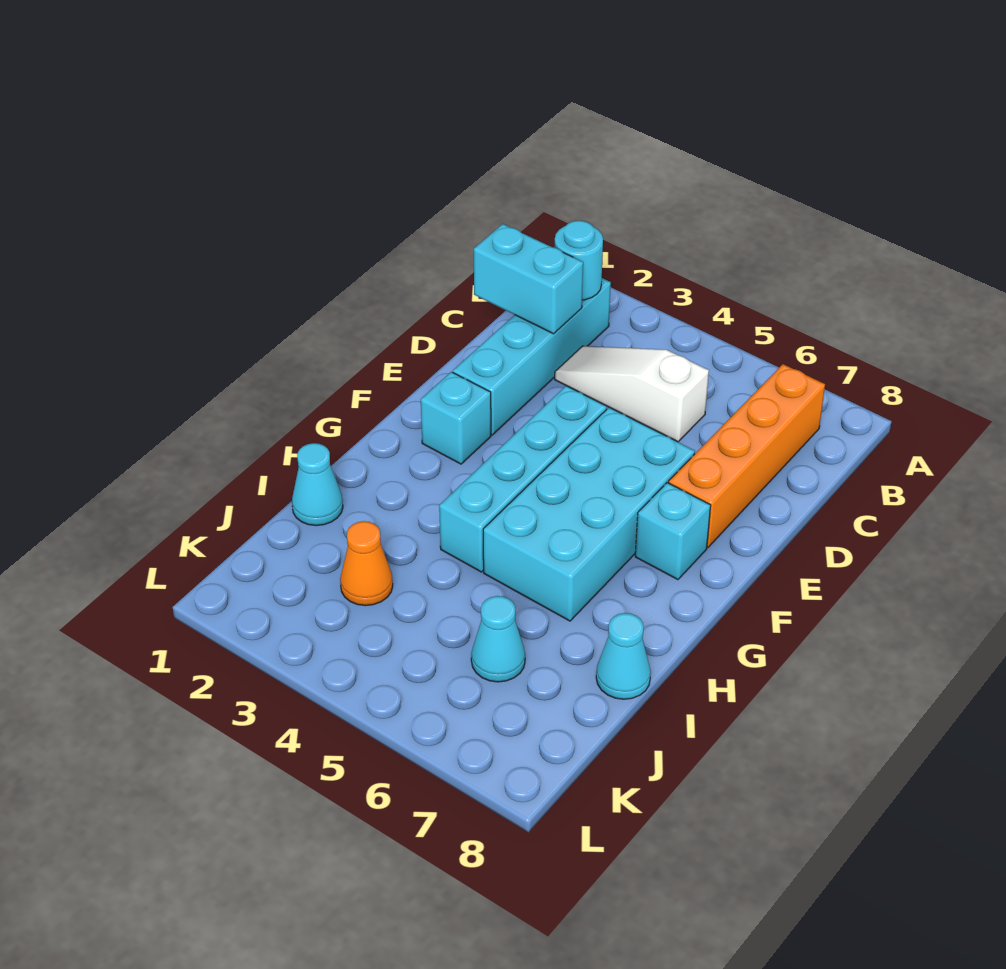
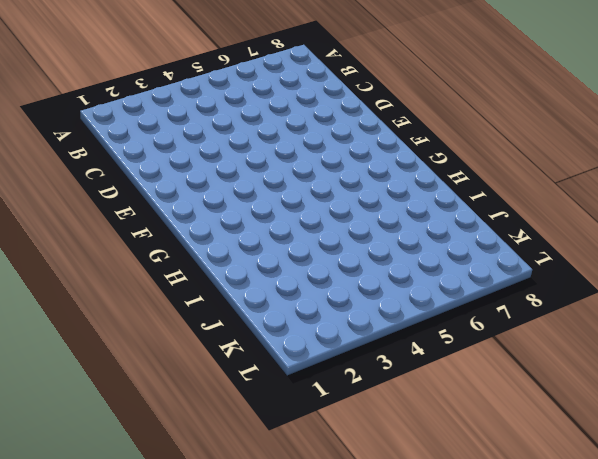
none -> cyan brick B2:E2 level 1
none -> orange brick B7:E7 level 1
none -> white slope C3:C5 level 1 top 5

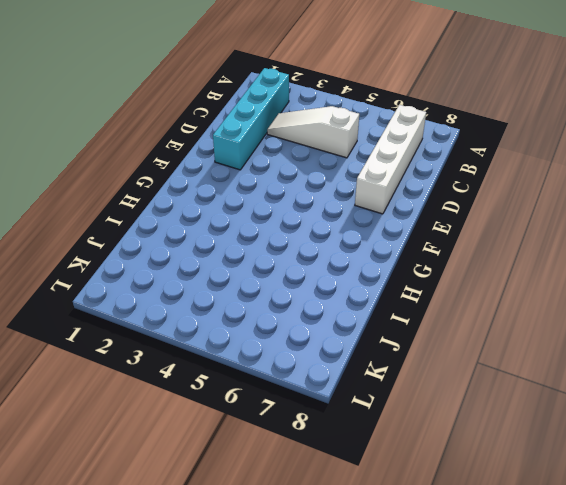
white brick B7:E7 level 1 -> orange brick B7:E7 level 1
none -> cyan brick E4:H4 level 1
none -> cyan brick E5:H6 level 1
none -> cyan brick F2 level 1

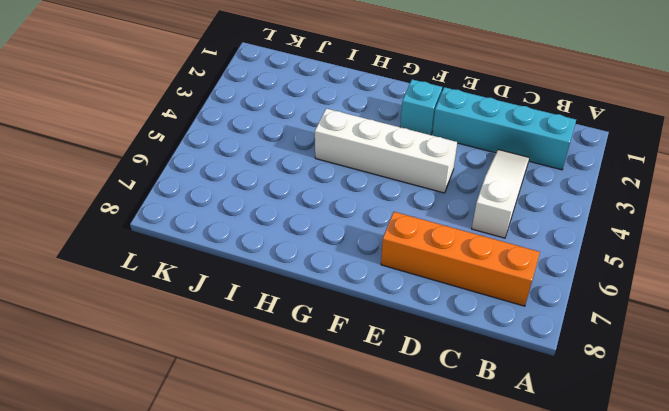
white brick E4:H4 level 1 -> cyan brick E4:H4 level 1
none -> cyan brick E5:H6 level 1
none -> cyan brick F7 level 1
none -> cyan cone I1 level 1

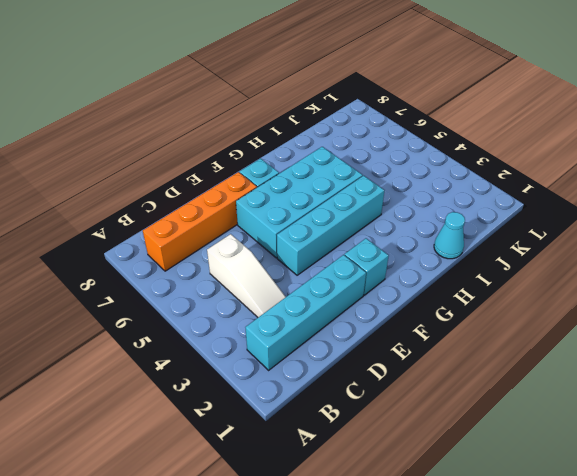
none -> cyan cone I8 level 1
none -> orange cone J3 level 1
none -> cyan cone J6 level 1

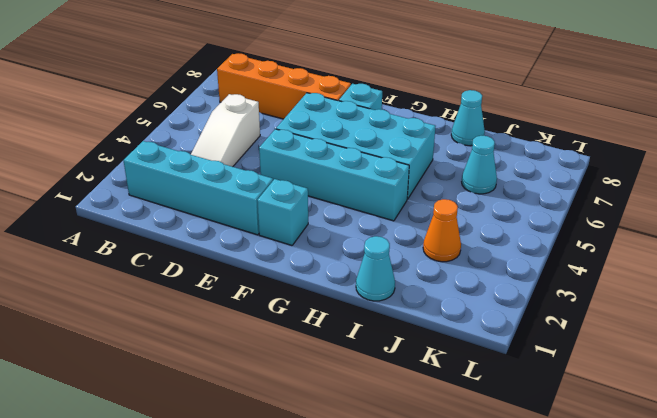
none -> cyan round brick B2 level 2
none -> cyan brick C1:C2 level 2

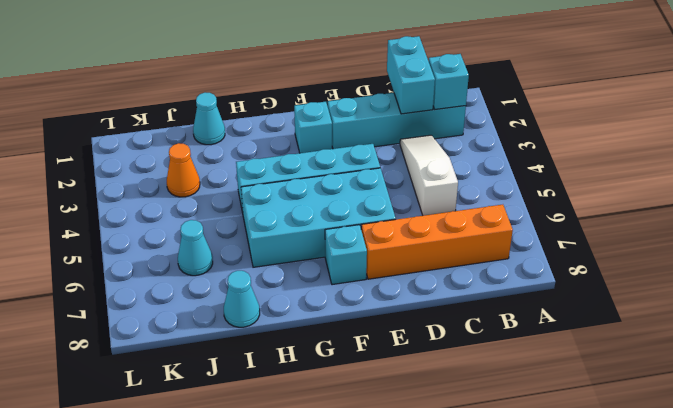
cyan brick B2 level 2 -> cyan round brick B2 level 2

